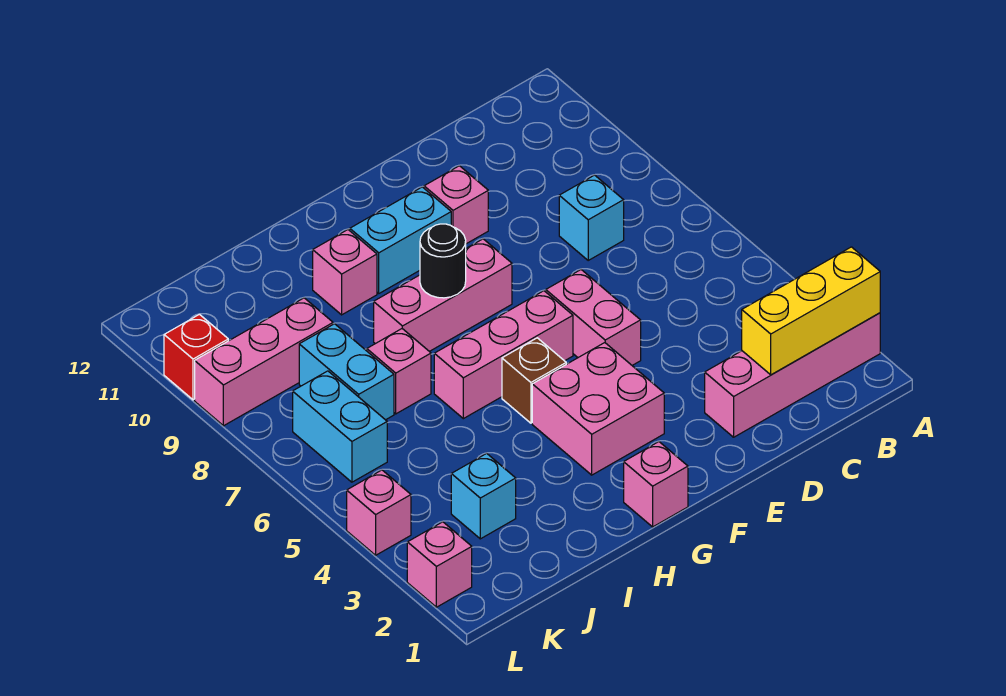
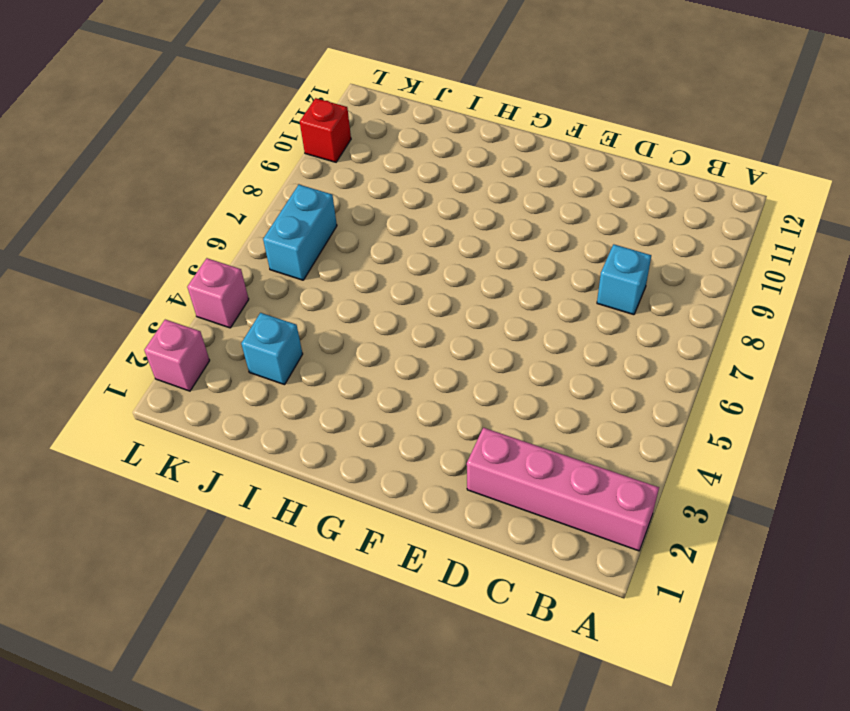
none -> pink brick E5:E6 level 1
none -> pink brick E10 level 1
none -> pink brick F3:G4 level 1

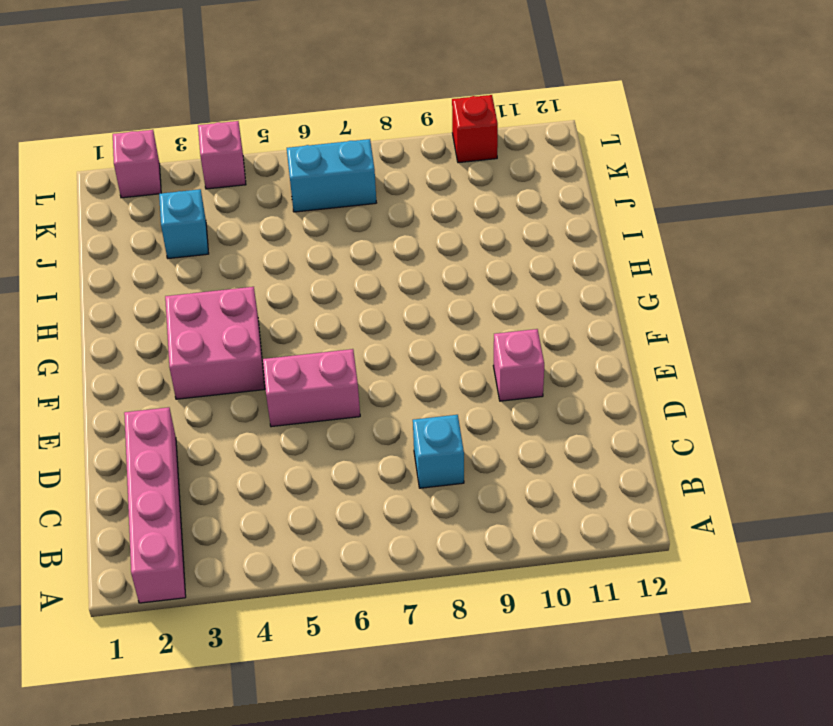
none -> pink brick F6:H6 level 1
none -> pink brick F8:H8 level 1
none -> cyan brick F10:G10 level 1

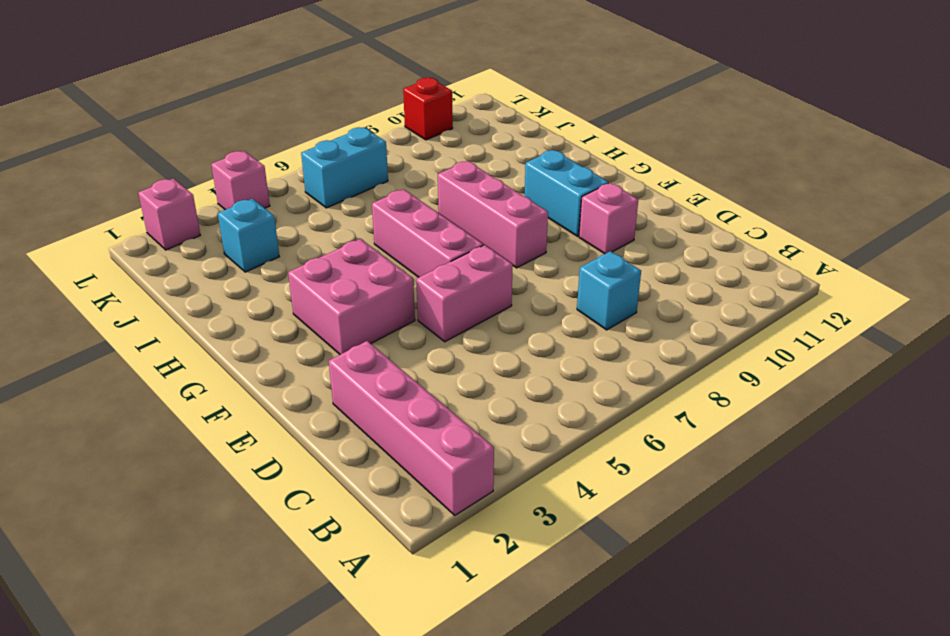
none -> pink brick G1 level 1
none -> brown brick G5 level 1
none -> pink brick H10 level 1

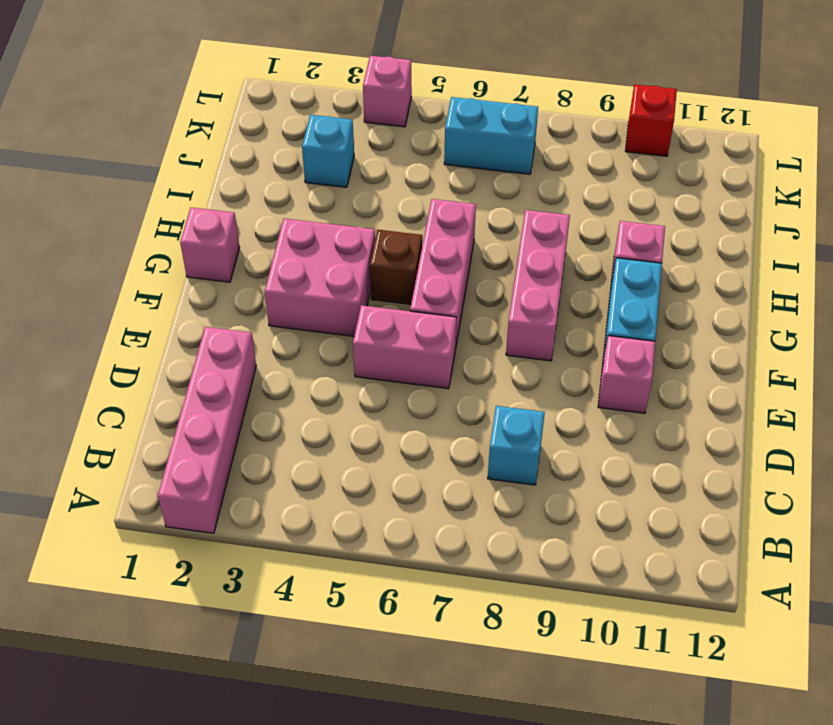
none -> pink brick I7 level 1
none -> cyan brick J7:J8 level 1
none -> pink brick J9:L9 level 1

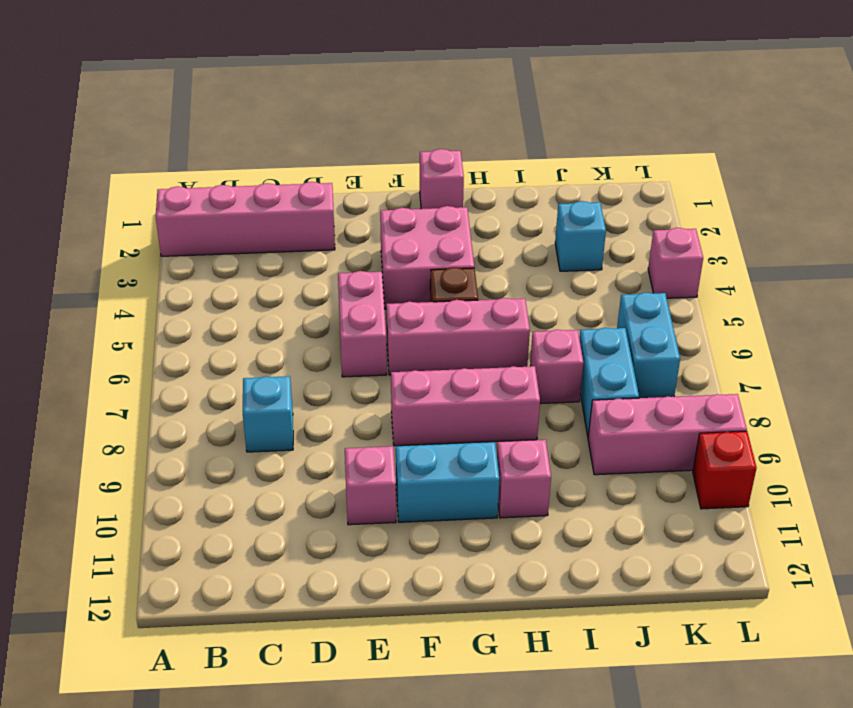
none -> pink brick L2 level 1
none -> yellow brick A2:C2 level 2
none -> black round brick G8 level 2

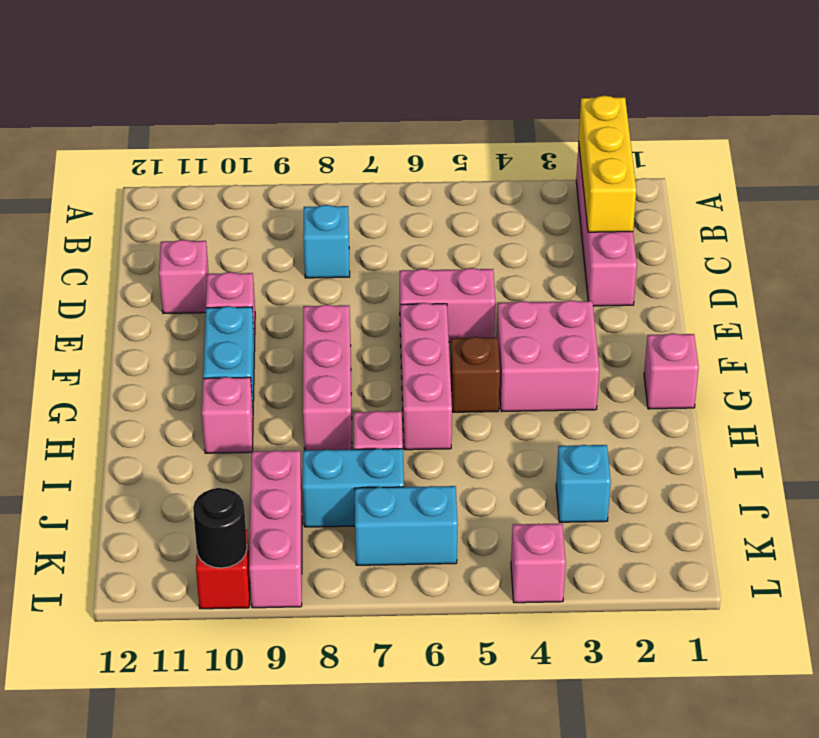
pink brick D11 level 1 -> pink brick L2 level 1
black round brick L10 level 2 -> black round brick G8 level 2

